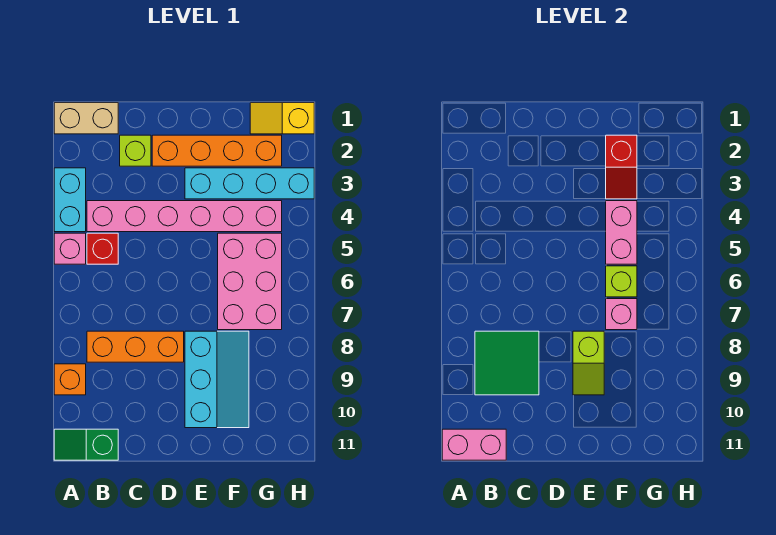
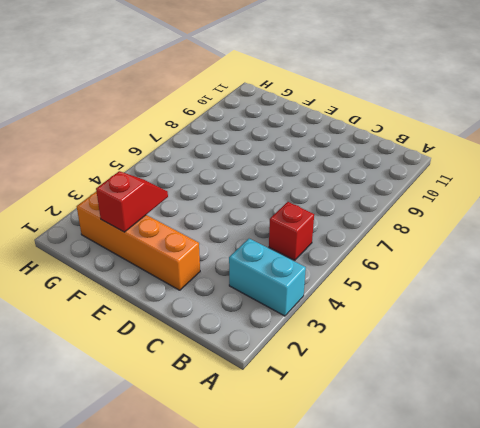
cyan brick A3:B3 level 1 -> cyan brick A3:A4 level 1
none -> tan brick A1:B1 level 1
none -> pink brick A5 level 1
none -> orange brick A9 level 1

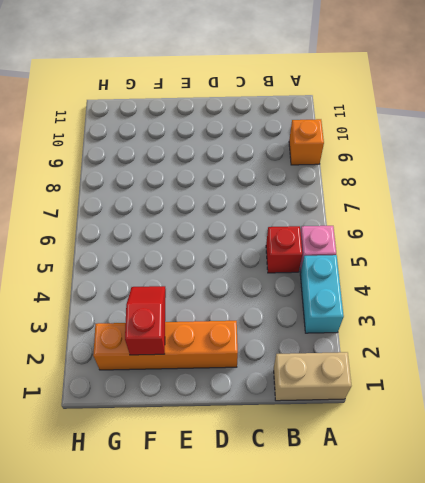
none -> green slope A11:B11 level 1 top B
none -> pink brick B4:G4 level 1
none -> orange brick B8:D8 level 1

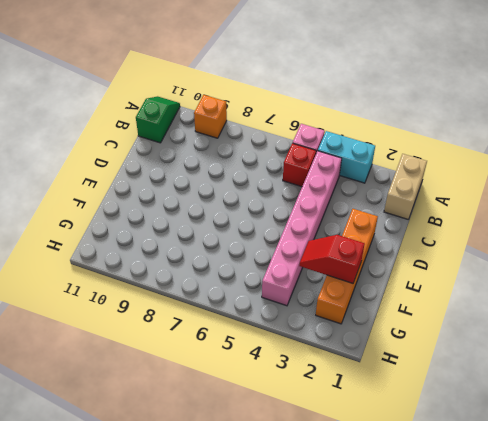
none -> orange brick B8:D8 level 1
none -> lime brick C2 level 1
none -> cyan brick E3:H3 level 1

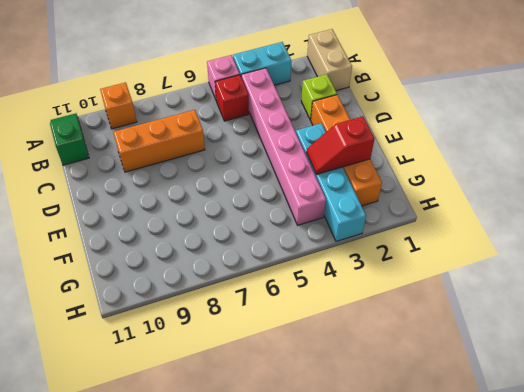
orange brick C7:C9 level 1 -> orange brick B8:D8 level 1
none -> cyan slope E8:F10 level 1 top E
none -> pink brick F5:G7 level 1
none -> yellow slope G1:H1 level 1 top H

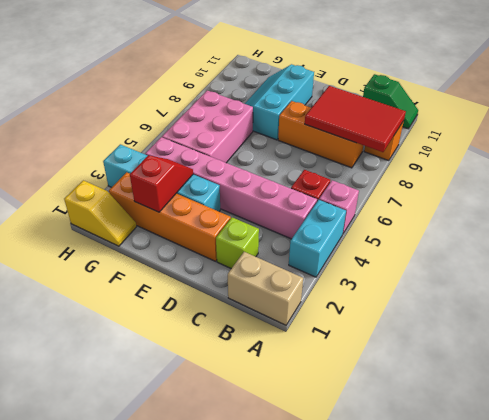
red tile A8:C9 level 2 -> green tile B8:C9 level 2
none -> pink brick A11:B11 level 2
none -> lime slope E8:E9 level 2 top 8
none -> pink brick F4:F5 level 2

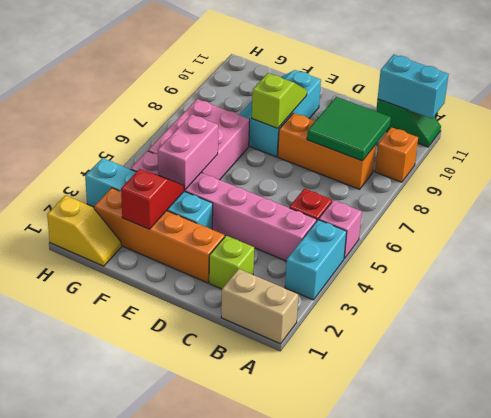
cyan brick A11:B11 level 2 -> pink brick A11:B11 level 2
none -> lime brick F6 level 2
none -> pink brick F7 level 2

